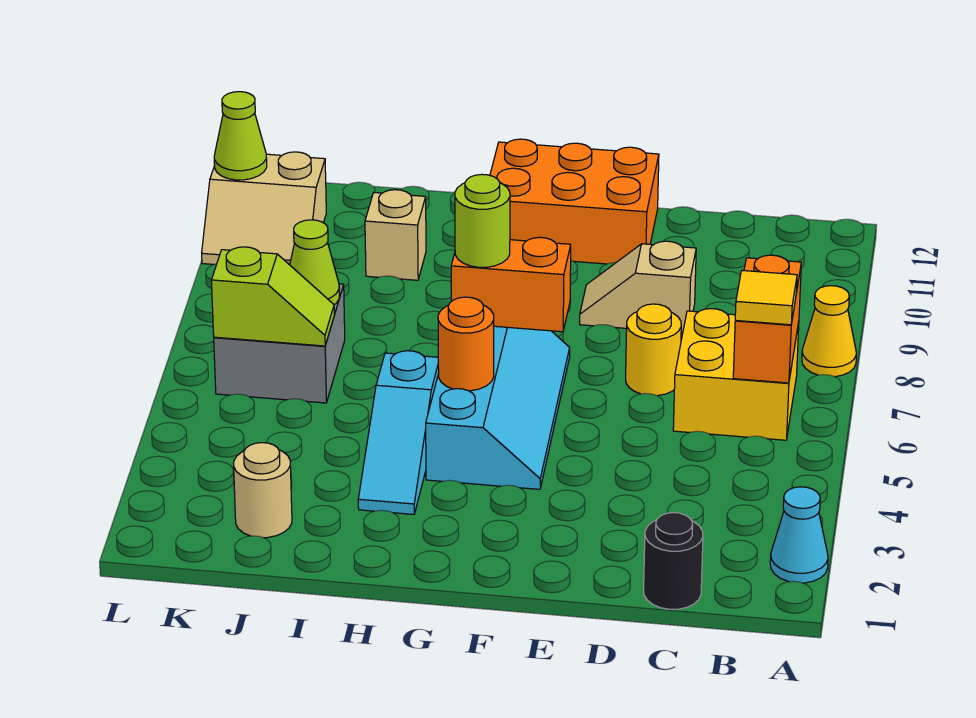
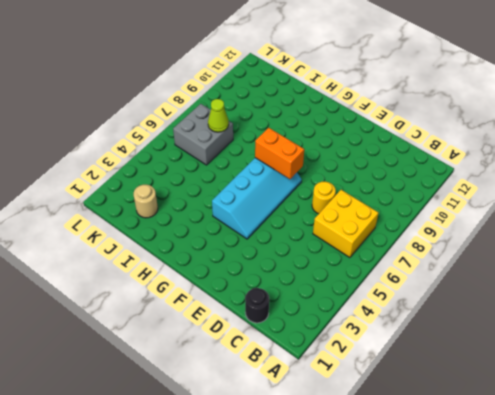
none -> cyan cone A2 level 1
none -> yellow cone A8 level 1
none -> tan slope D9:E9 level 1 top D

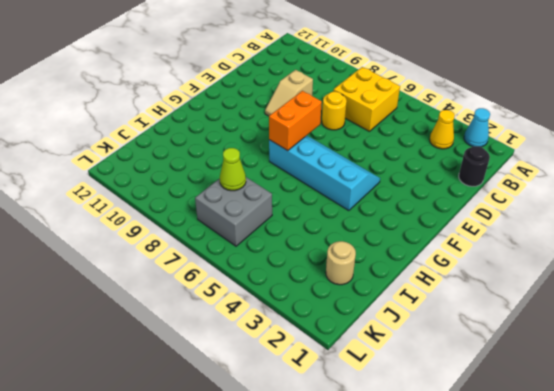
yellow cone B3 level 1 -> yellow cone A8 level 1
none -> orange brick E11:G12 level 1
none -> cyan slope H3:H5 level 1 top 5
none -> tan brick I10 level 1

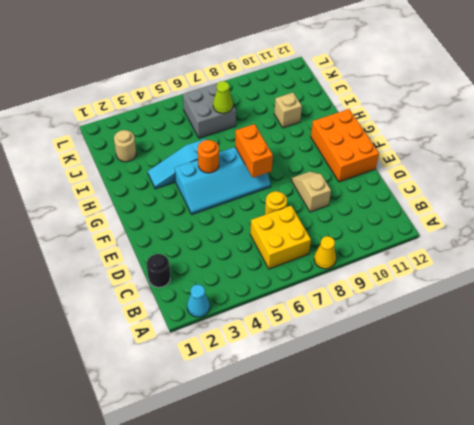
none -> tan slope K10:L11 level 1 top 11
none -> orange brick B6:B7 level 2
none -> lime slope J6:K6 level 2 top K

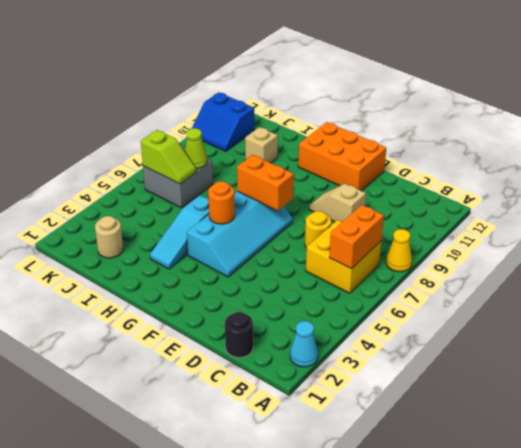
blue slope K10:L11 level 1 top 11 -> tan slope K10:L11 level 1 top 11
none -> lime cone L11 level 2
none -> yellow tile B6 level 3
none -> lime round brick G7 level 3

